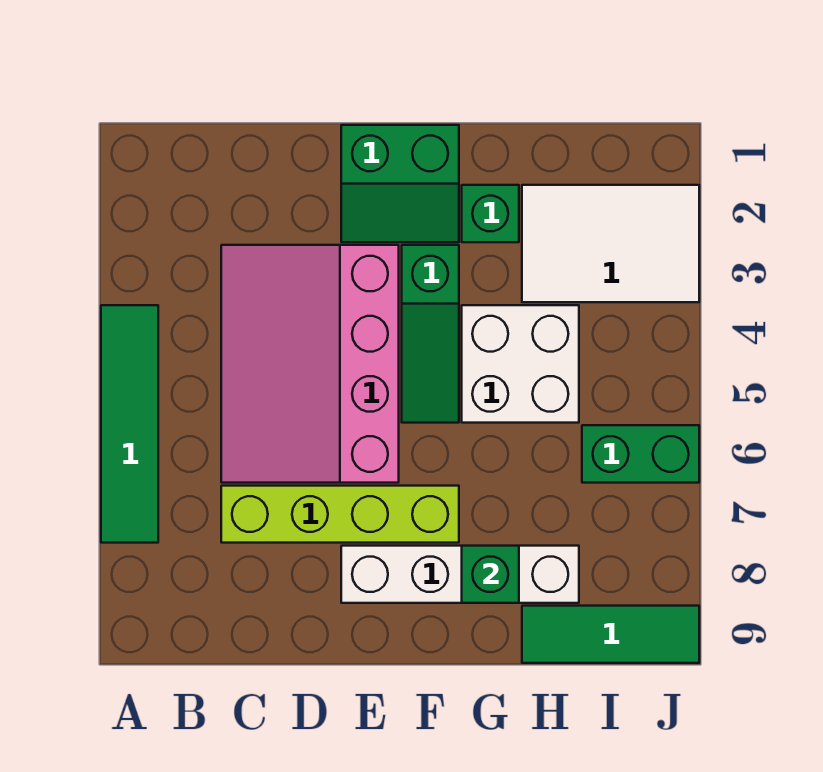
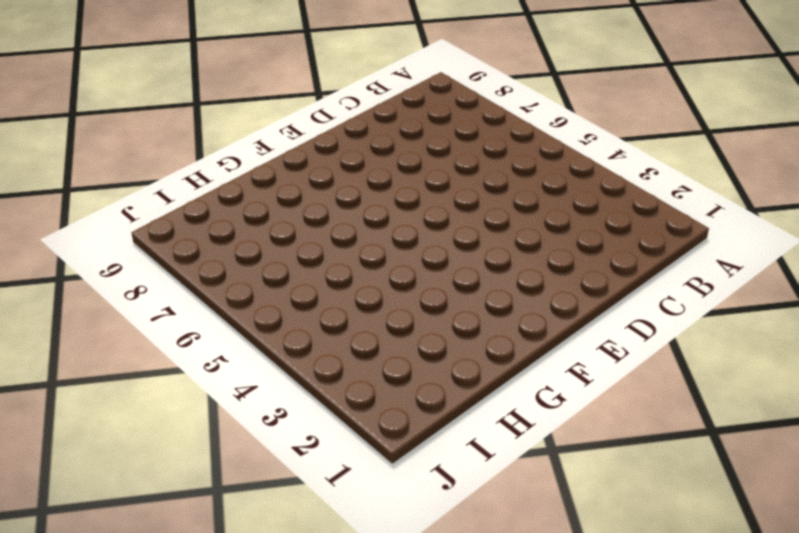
none -> green tile A4:A7 level 1
none -> pink slope C3:E6 level 1 top E
none -> lime brick C7:F7 level 1

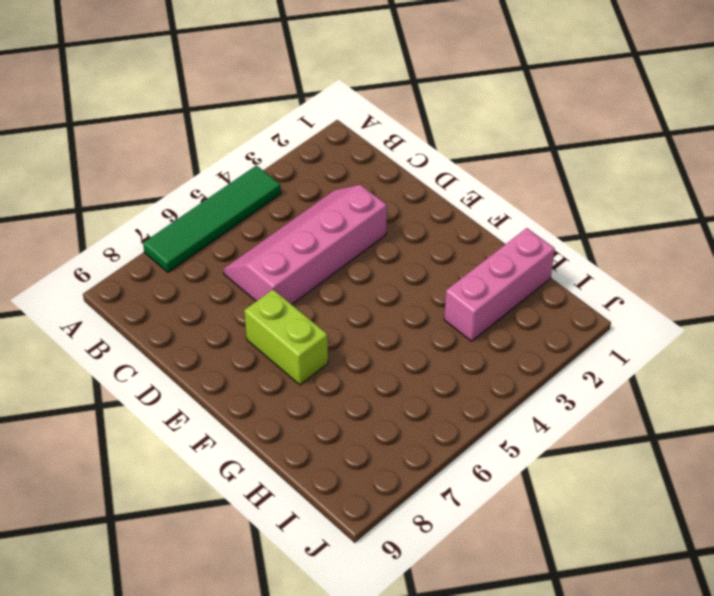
pink slope C3:D6 level 1 top D -> pink slope C3:E6 level 1 top E
lime brick E7:F7 level 1 -> lime brick C7:F7 level 1
pink brick H1:H3 level 1 -> white tile H2:J3 level 1
none -> green slope E1:F2 level 1 top 1
none -> white brick E8:H8 level 1
none -> green slope F3:F5 level 1 top 3

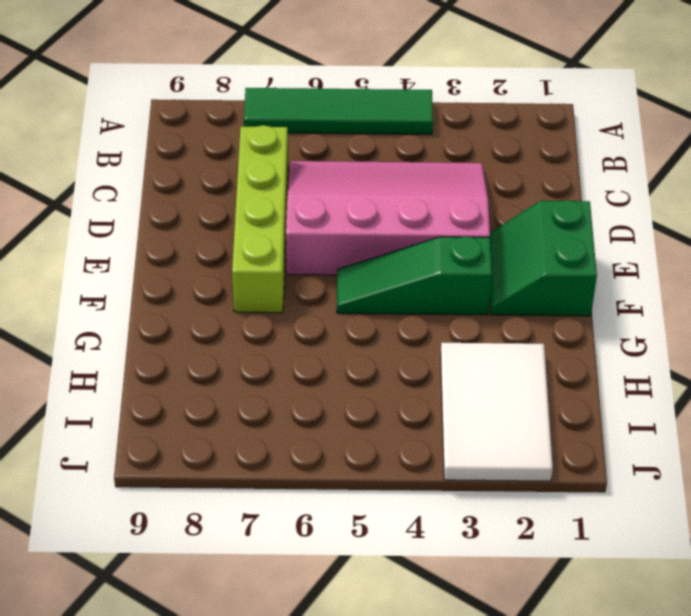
none -> white brick E8:H8 level 1
none -> green brick G2 level 1
none -> white brick G4:H5 level 1

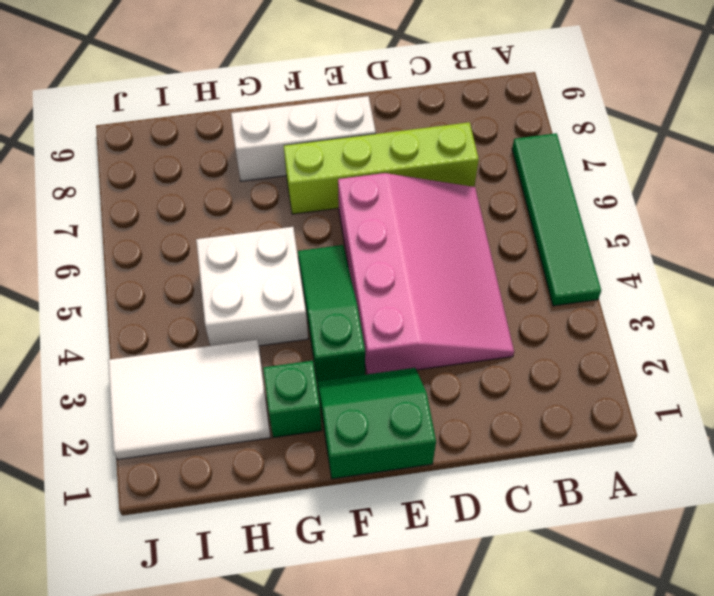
white brick E8:G8 level 1 -> white brick E8:H8 level 1
none -> green tile H9:J9 level 1
none -> green brick I6:J6 level 1
none -> green brick G8 level 2

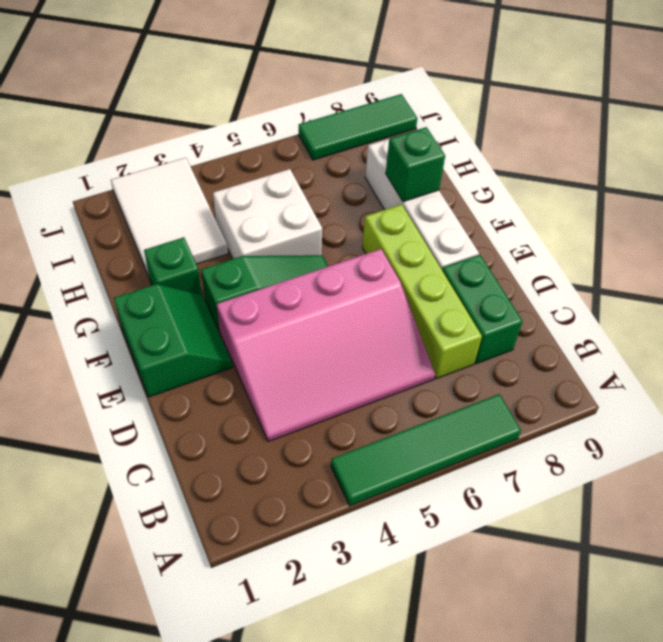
green brick C8:D8 level 1 -> green brick I6:J6 level 1
green tile J7:J9 level 1 -> green tile H9:J9 level 1

